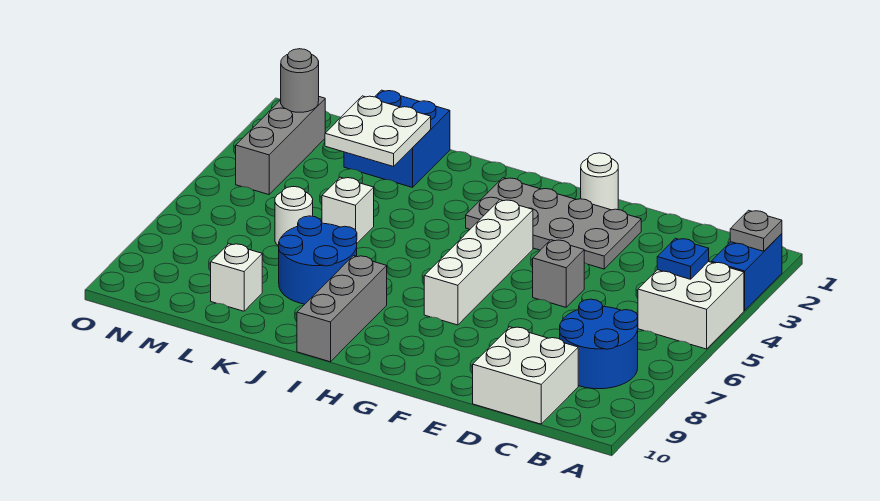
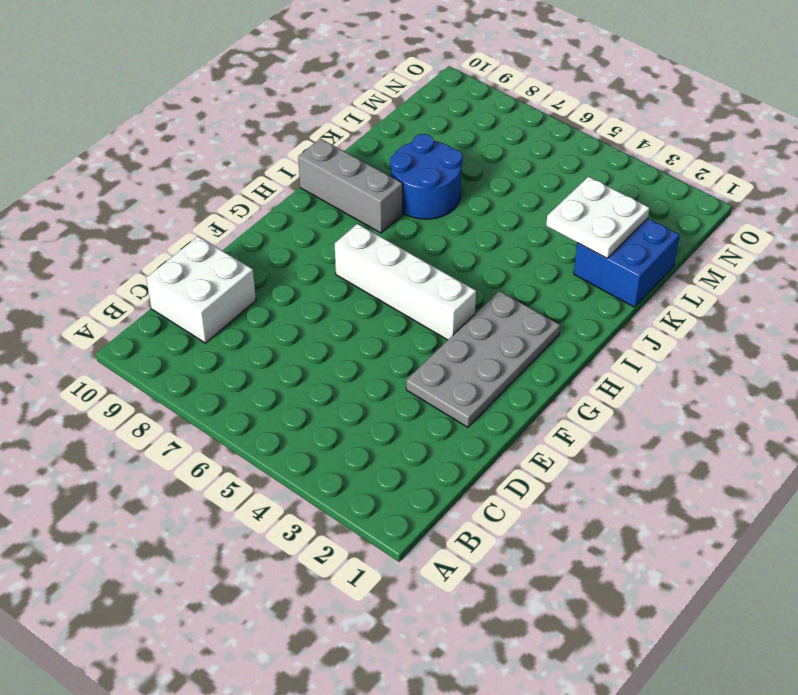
none -> blue brick A2:A3 level 1
none -> white brick A4:B5 level 1
none -> blue round brick B7:C8 level 1

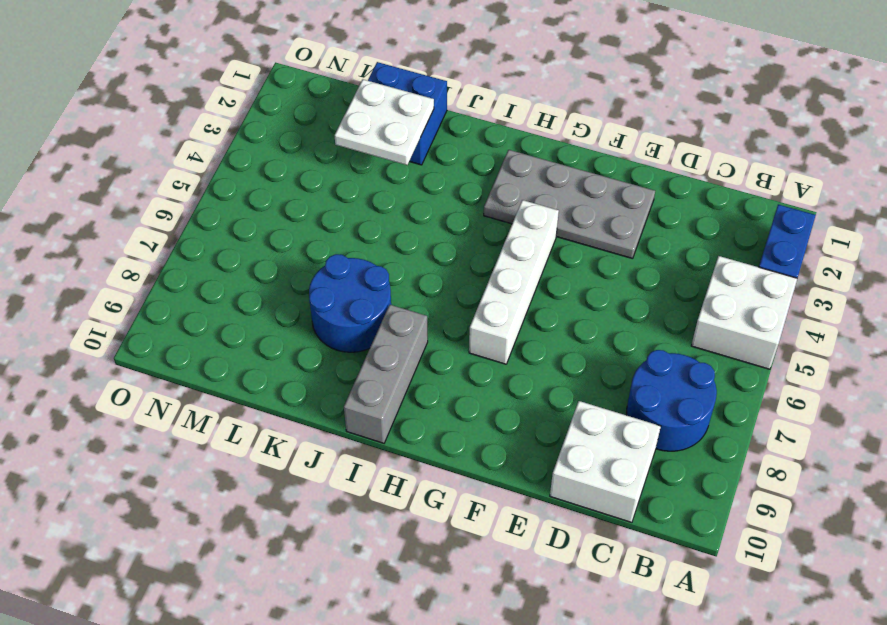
none -> grey brick E5 level 1
none -> white round brick F1 level 1
none -> white brick K5 level 1

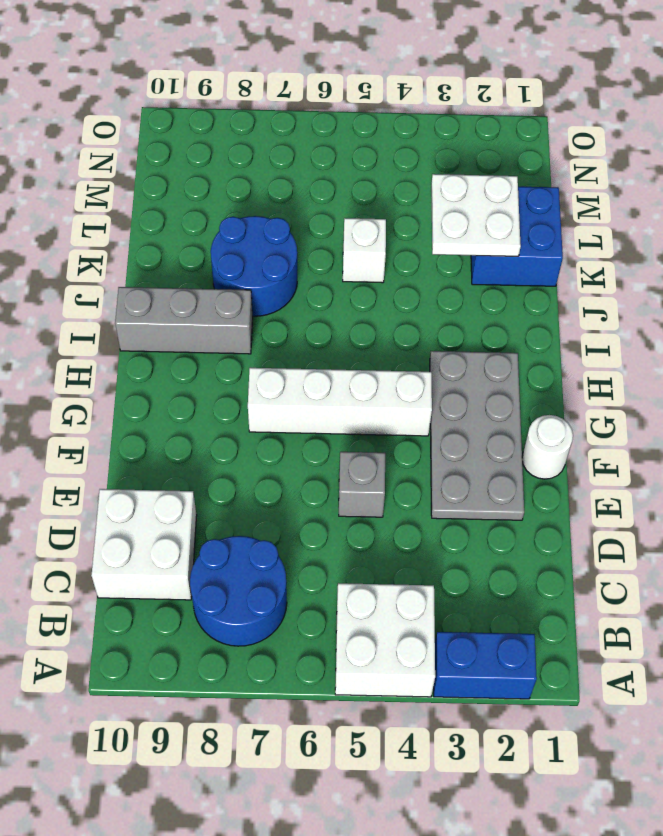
none -> white round brick L6 level 1
none -> white brick L9 level 1
none -> grey brick N2:N4 level 1

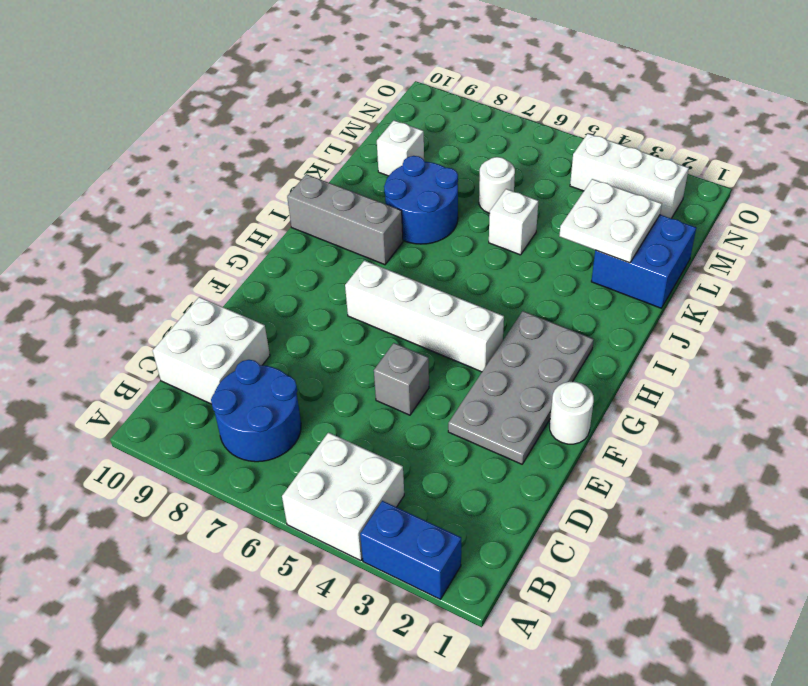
white brick N2:N4 level 1 -> grey brick N2:N4 level 1
none -> grey plate A2 level 2
none -> blue plate B4 level 2
none -> grey round brick N2 level 2

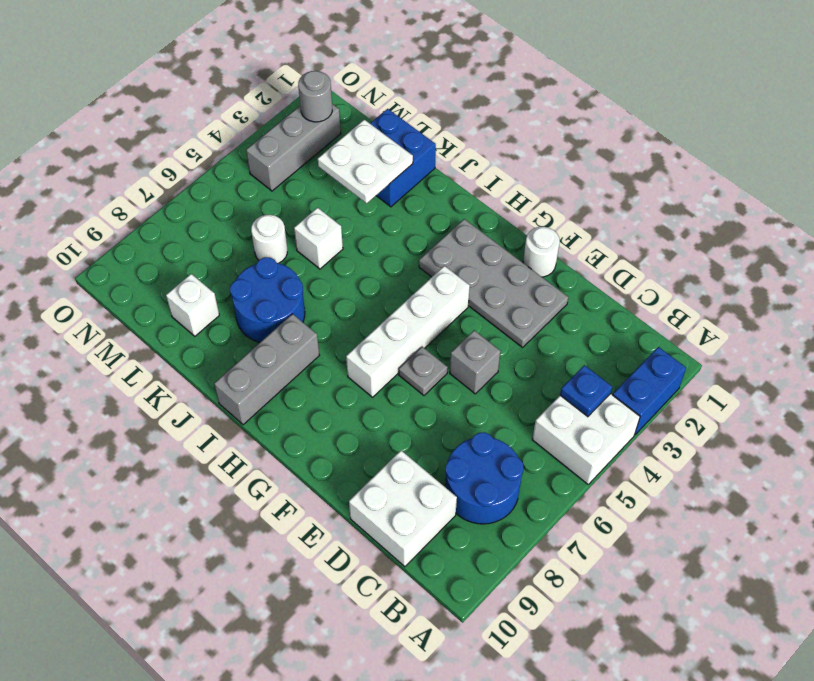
grey plate F6 level 1 -> grey plate A2 level 2

